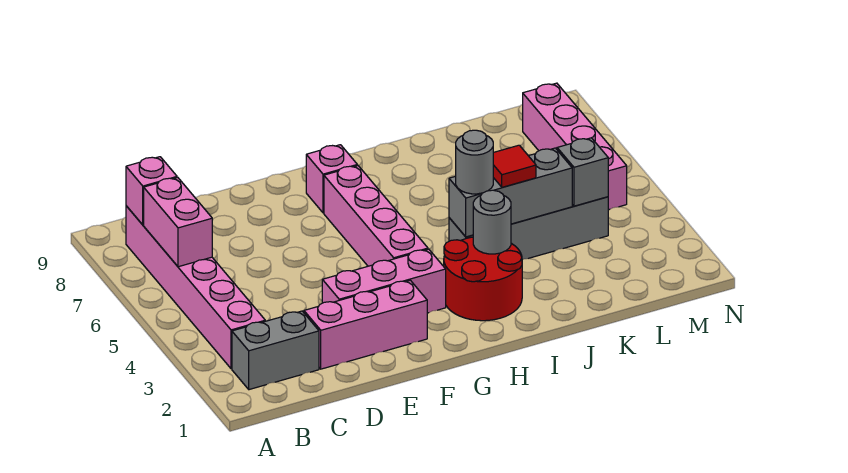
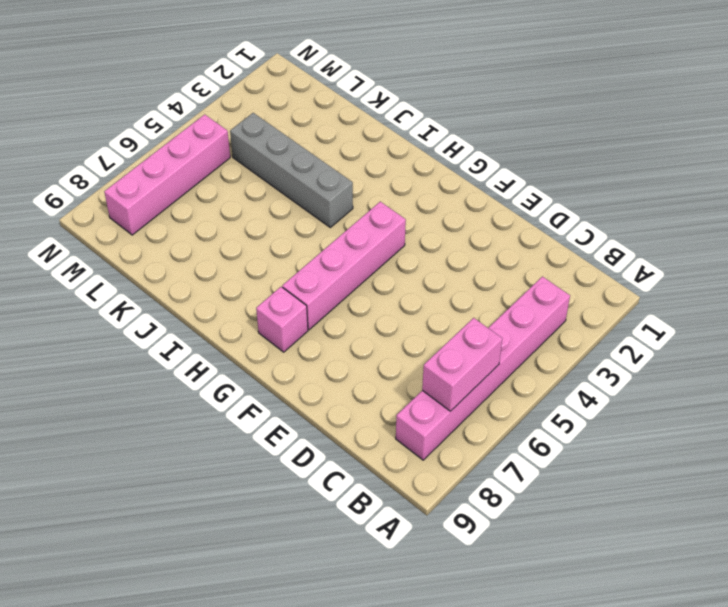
none -> grey brick B2:C2 level 1
none -> pink brick D2:F2 level 1
none -> pink brick E3:G3 level 1

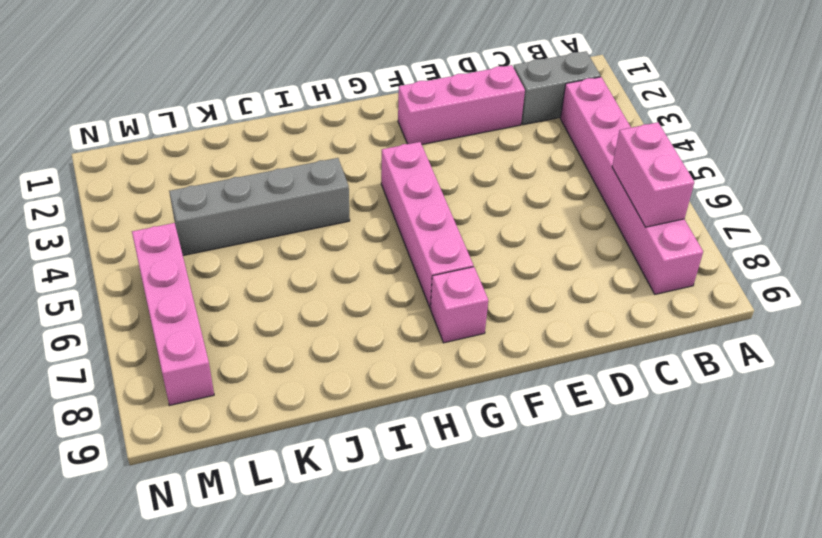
none -> pink brick E3:G3 level 1
none -> red round brick H2:I3 level 1
none -> pink brick B8 level 2

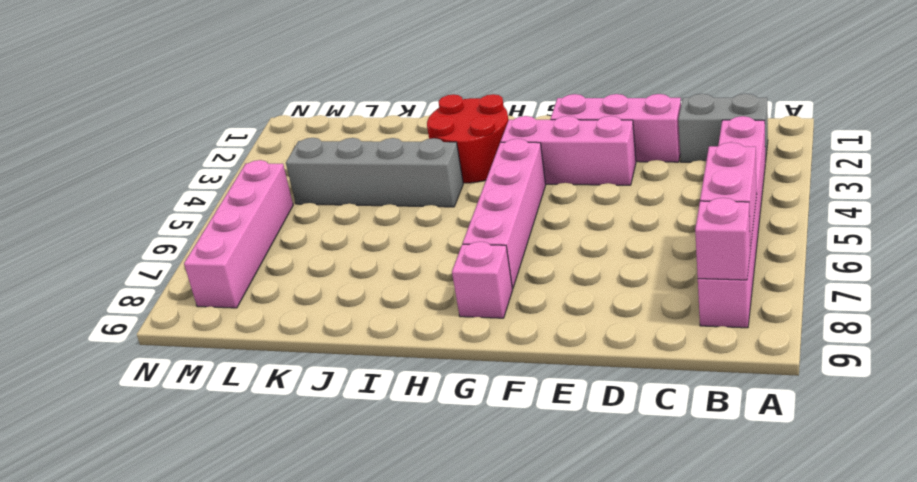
none -> grey round brick I3 level 2
none -> grey brick I4:K4 level 2
none -> grey brick L4 level 2

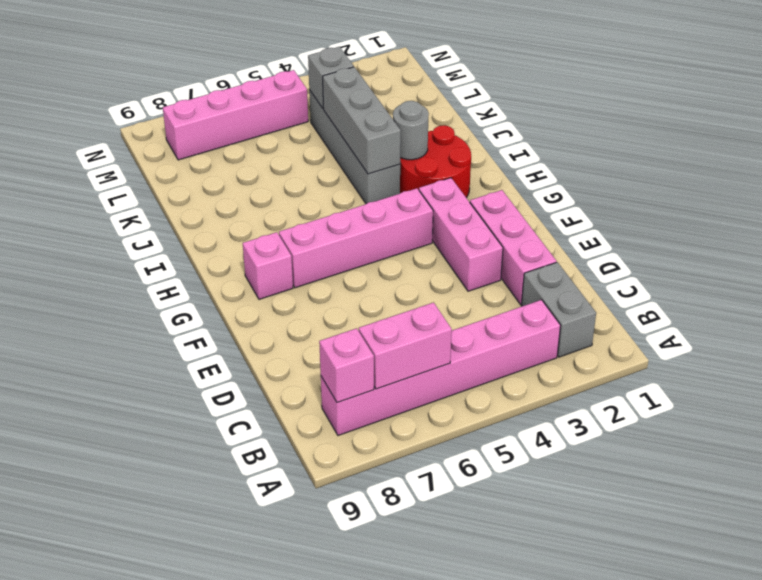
none -> grey round brick I4 level 3
none -> red tile J4 level 3

